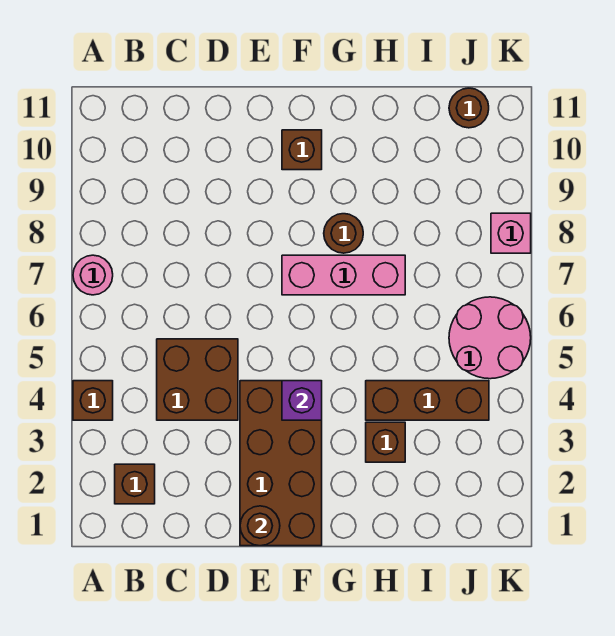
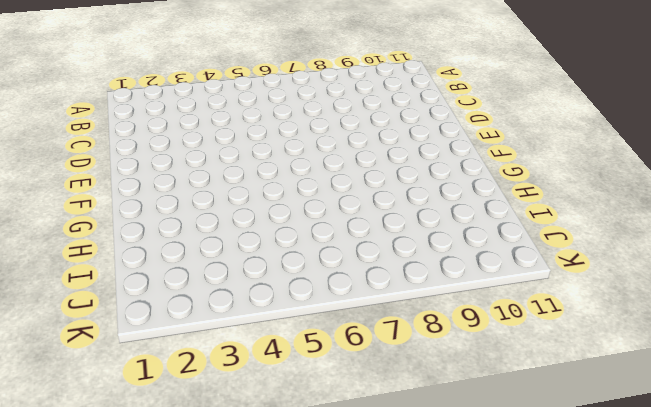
none -> brown brick A4 level 1
none -> pink round brick A7 level 1
none -> brown brick B2 level 1

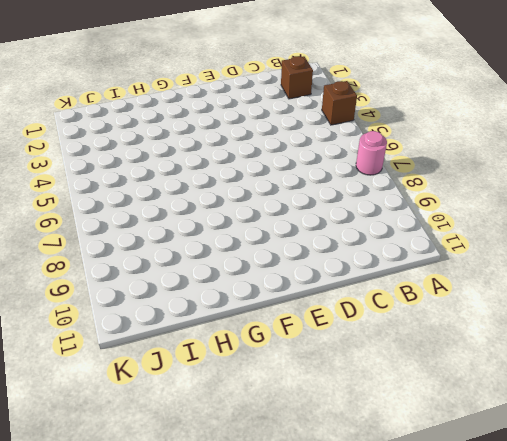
none -> brown brick C4:D5 level 1
none -> brown brick E1:F4 level 1
none -> pink brick F7:H7 level 1

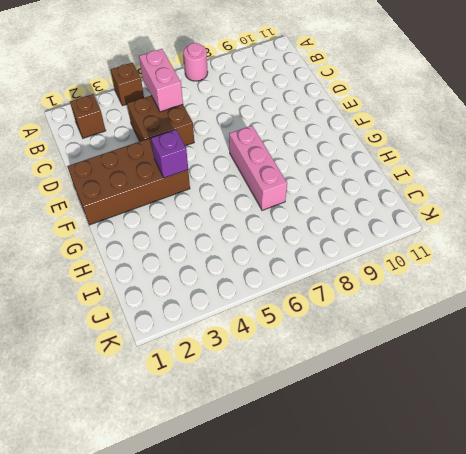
pink brick B5:C5 level 2 -> none
none -> brown brick F10 level 1
none -> brown round brick G8 level 1
none -> brown brick H3 level 1

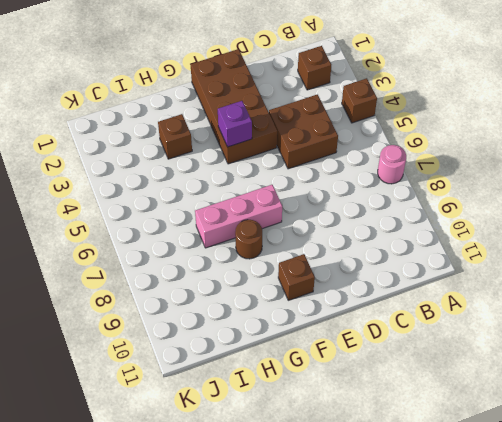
none -> brown brick H4:J4 level 1
none -> pink round brick J5:K6 level 1
none -> brown round brick J11 level 1

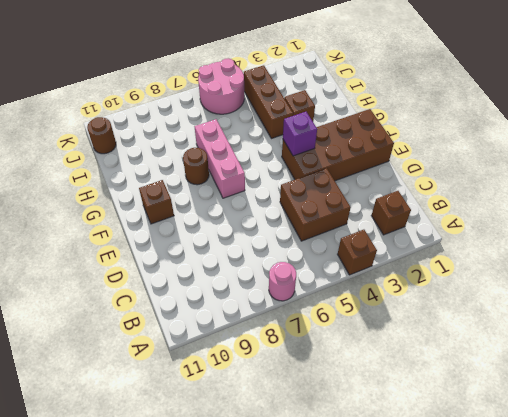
none -> pink brick K8 level 1
none -> brown round brick E1 level 2

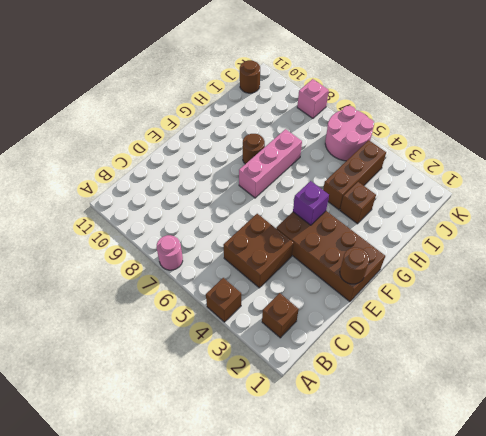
none -> brown brick F10 level 1

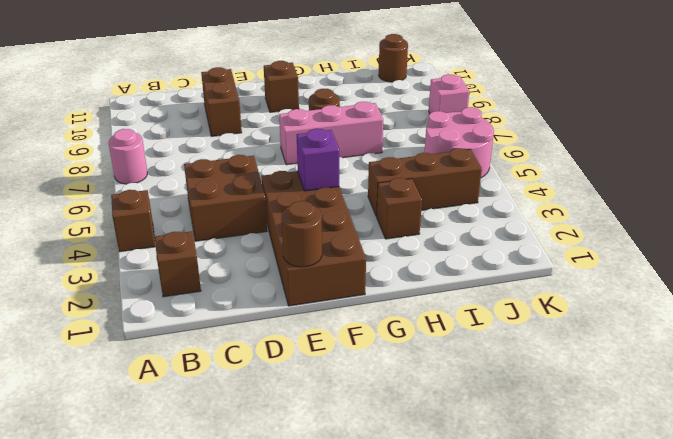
brown brick D9:D10 level 1 -> none

